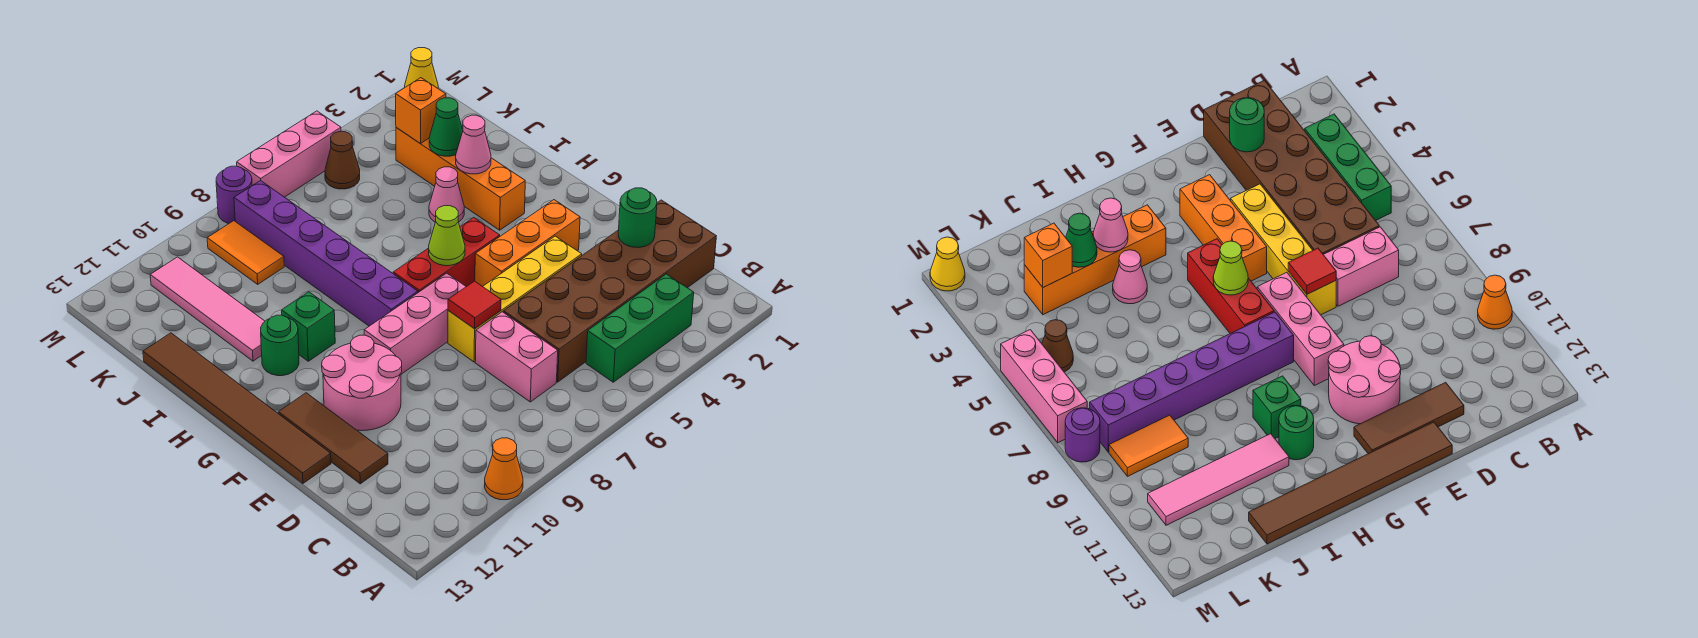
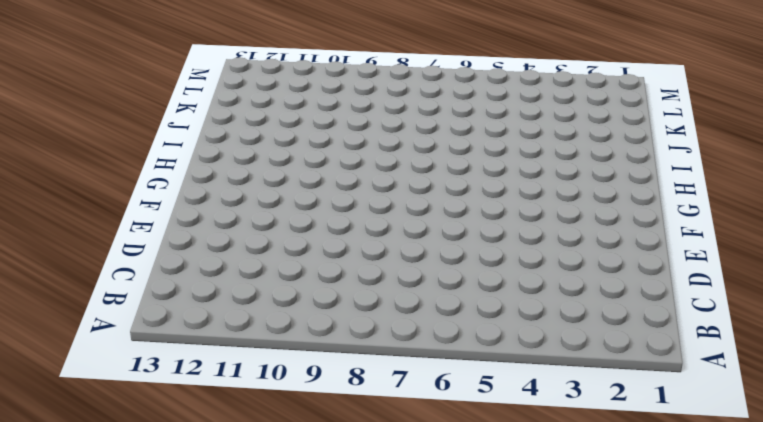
none -> orange cone A10 level 1
none -> green brick B3:B5 level 1
none -> brown brick C1:D6 level 1

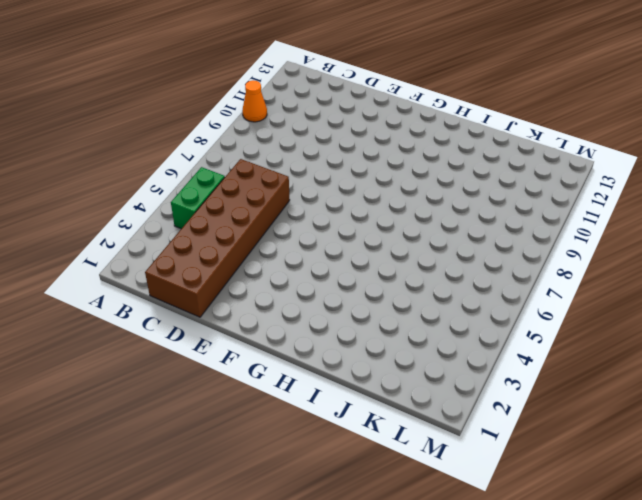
green brick B4:B5 level 1 -> green brick B3:B5 level 1
none -> pink brick C7:D7 level 1
none -> brown tile D12:F12 level 1
none -> yellow brick E4:E7 level 1

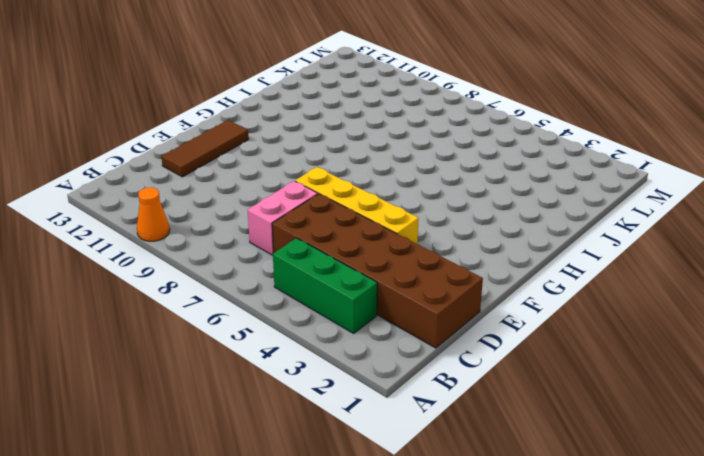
none -> pink round brick E10:F11 level 1
none -> brown tile E13:J13 level 1
none -> orange brick F3:F5 level 1

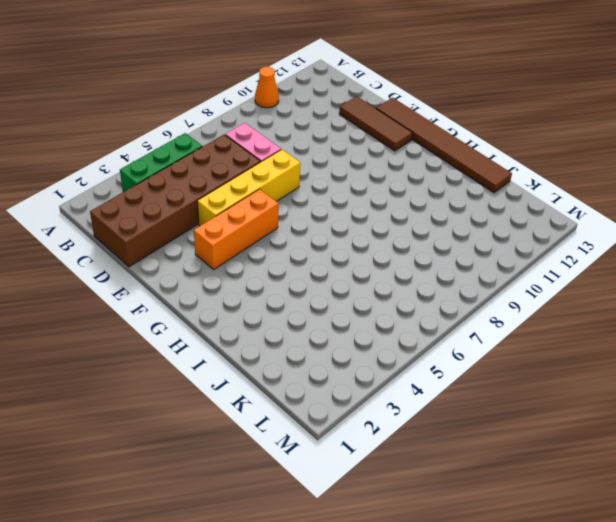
none -> pink round brick E10:F11 level 1
none -> pink brick F7:F9 level 1
none -> red brick G5:G7 level 1

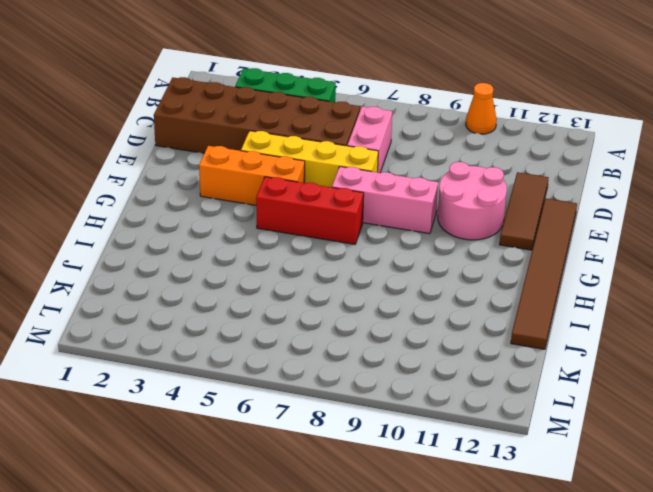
none -> purple brick G8:L8 level 1
none -> orange brick H3:K3 level 1
none -> green brick H10 level 1

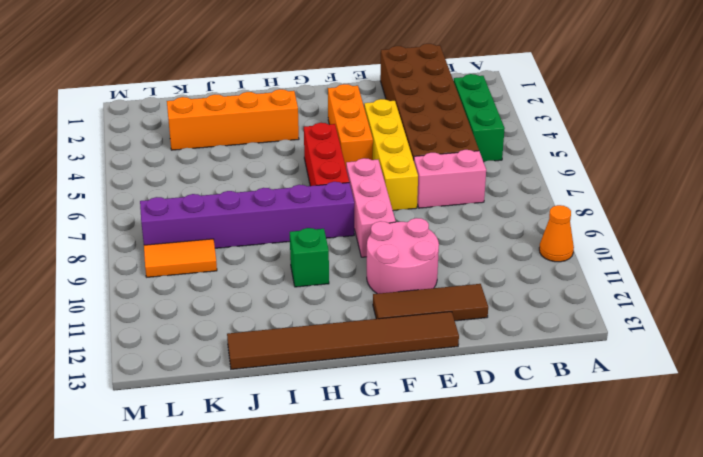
none -> green round brick H11 level 1
none -> pink cone I4 level 1
none -> pink tile I11:L11 level 1

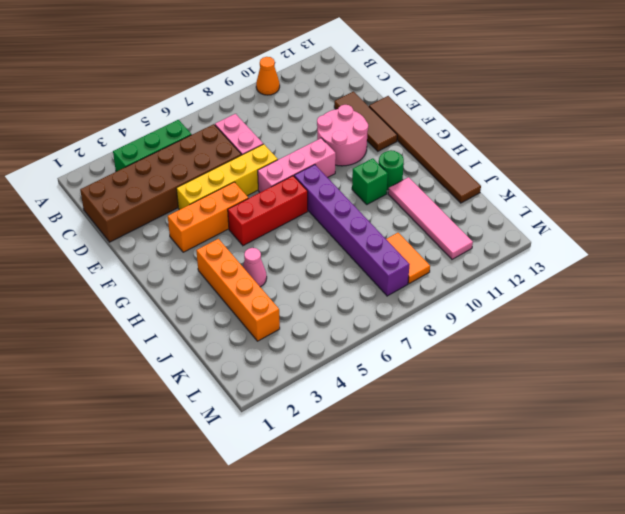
none -> brown cone L5 level 1
none -> yellow cone M1 level 1
none -> pink brick M5:M7 level 1

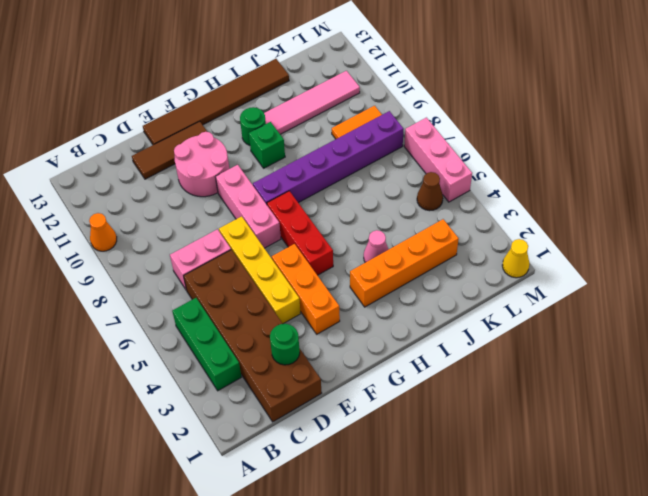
none -> purple round brick M8 level 1
none -> red tile E7 level 2
none -> lime cone G6 level 2

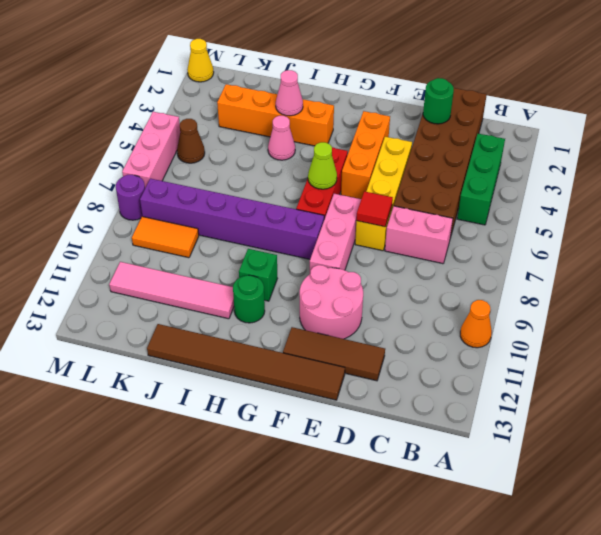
none -> green cone J3 level 2
none -> orange brick K3 level 2

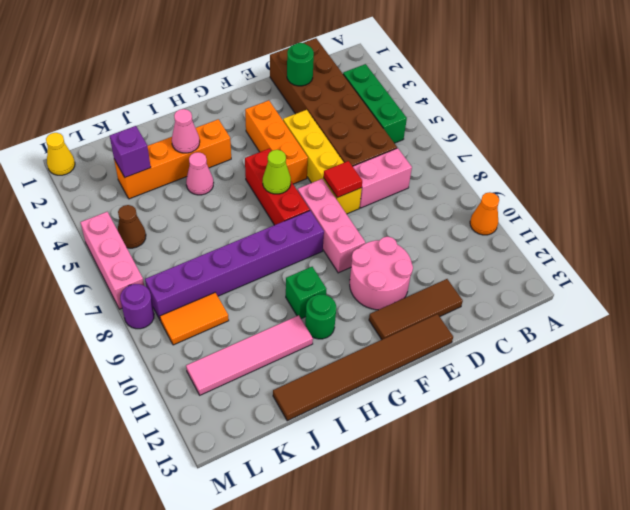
purple brick K3 level 2 -> orange brick K3 level 2
none -> green cone J3 level 2

